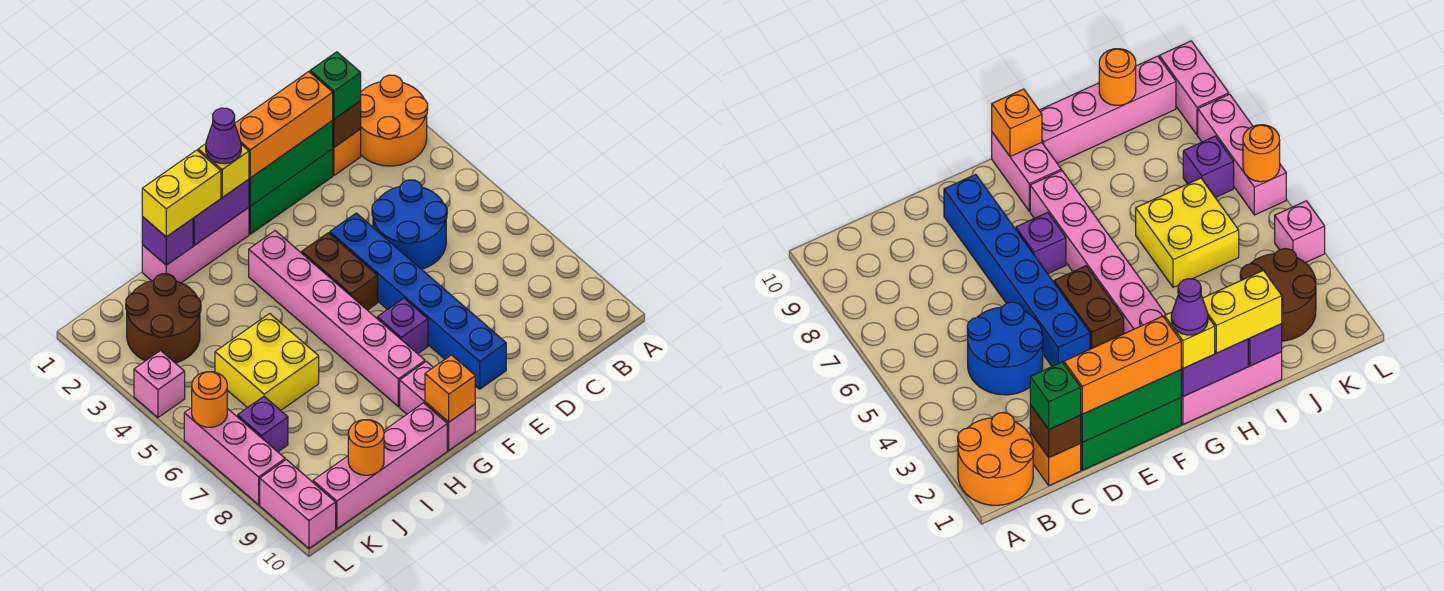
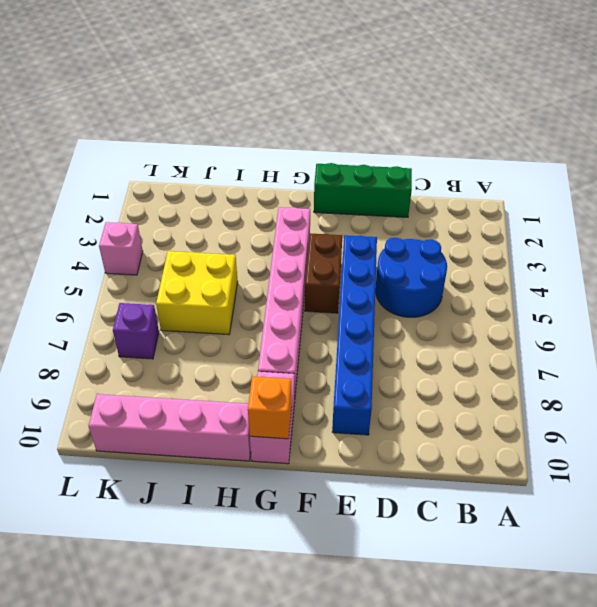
none -> orange round brick A1:B2 level 1
none -> orange brick C1 level 1
none -> purple brick F7 level 1

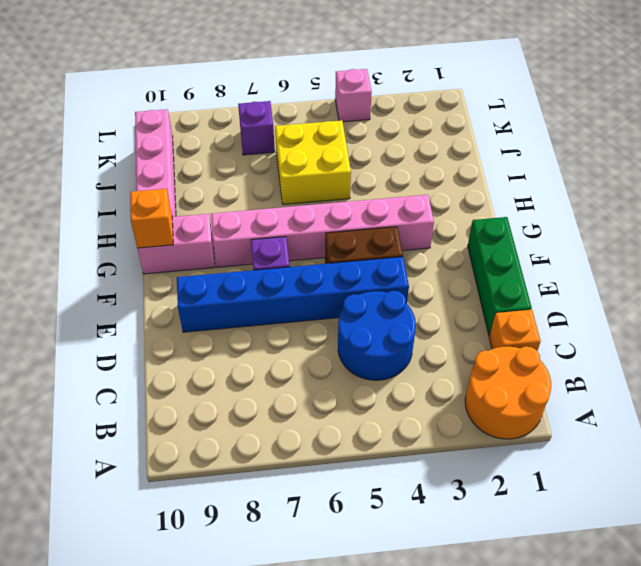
none -> pink brick G1:I1 level 1
none -> brown round brick J2:K3 level 1
none -> pink brick L6:L8 level 1

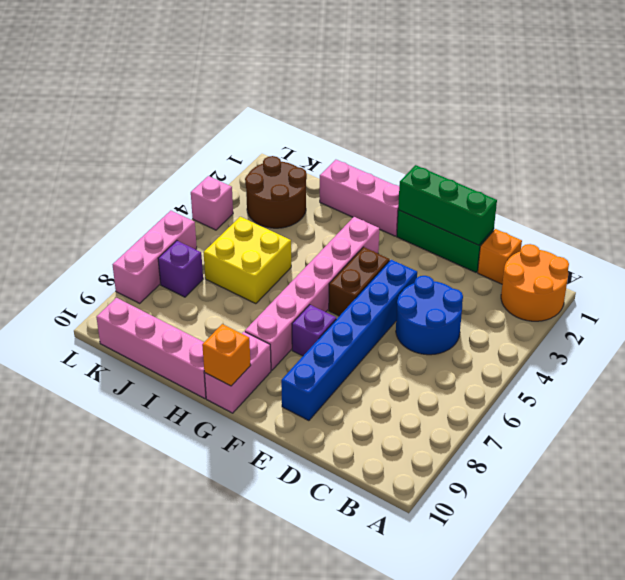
none -> pink brick L9:L10 level 1
none -> brown brick C1 level 2
none -> purple brick G1:H1 level 2

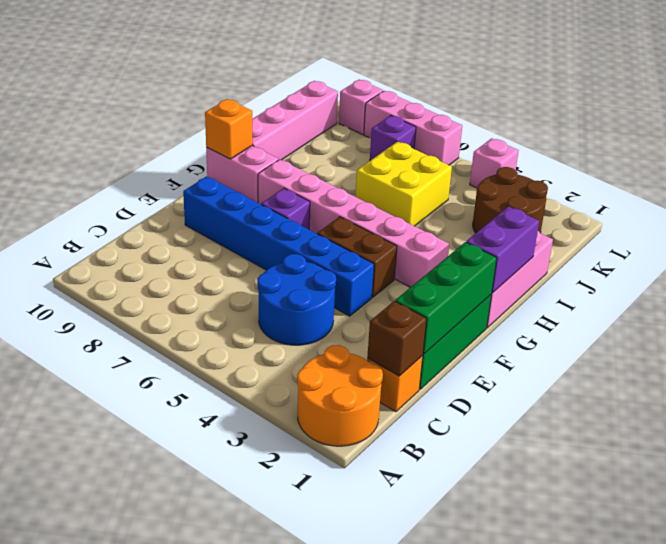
pink brick L9 level 1 -> pink brick L9:L10 level 1
none -> purple brick I1 level 2
none -> orange round brick J10 level 2
none -> orange round brick L6 level 2

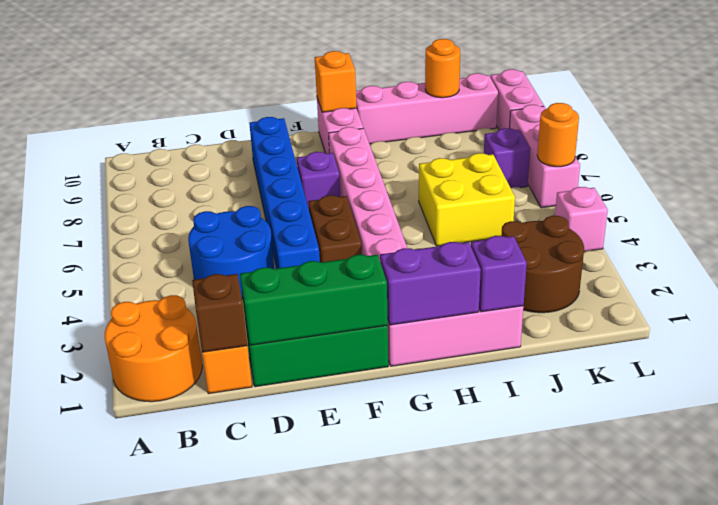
none -> green brick C1 level 3
none -> orange brick D1:F1 level 3
none -> yellow brick G1 level 3

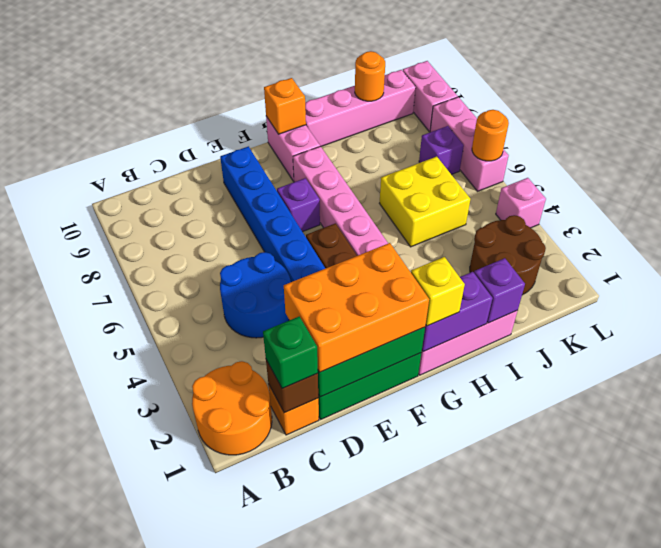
orange brick D1:F2 level 3 -> orange brick D1:F1 level 3
none -> yellow brick H1:I1 level 3
none -> purple cone G1 level 4

